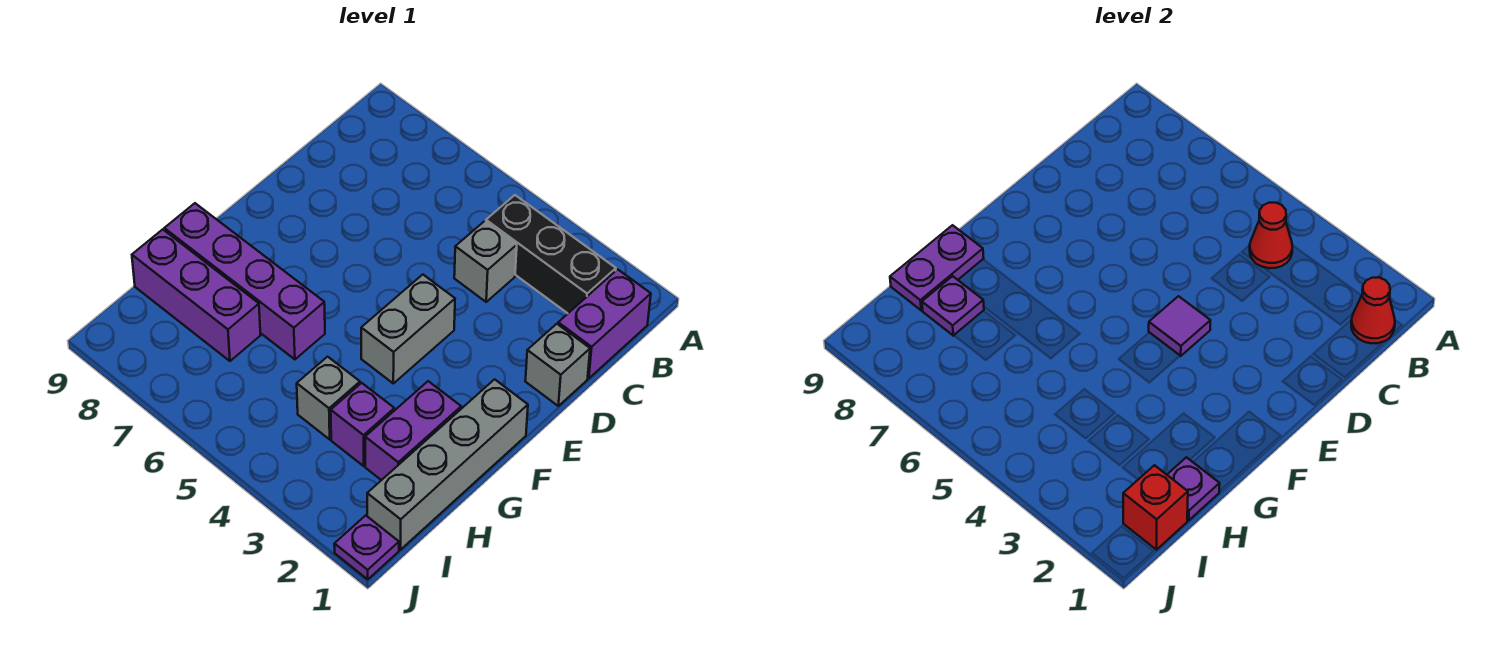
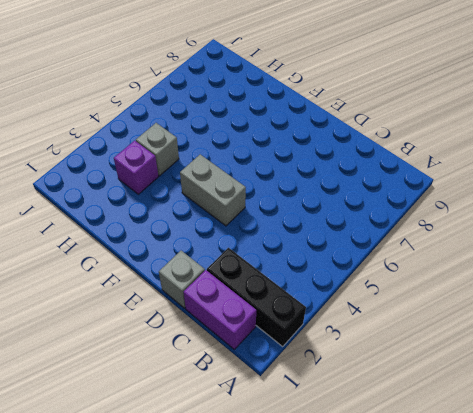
black brick A2:C2 level 1 -> black brick B2:B4 level 1
none -> grey brick C4 level 1
none -> grey brick F1:I1 level 1
none -> purple brick G2:H2 level 1

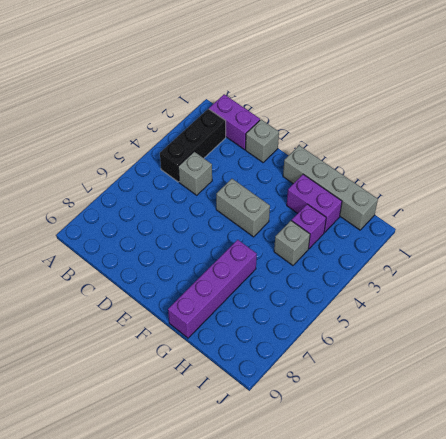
none -> purple brick H7:H9 level 1
none -> purple plate J1 level 1
none -> red cone B1 level 2

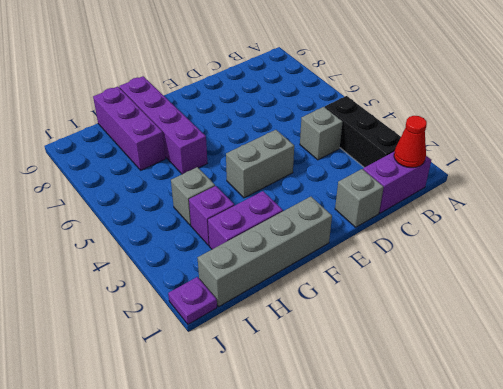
none -> red cone B4 level 2
none -> purple tile E4 level 2
none -> purple plate G9:H9 level 2

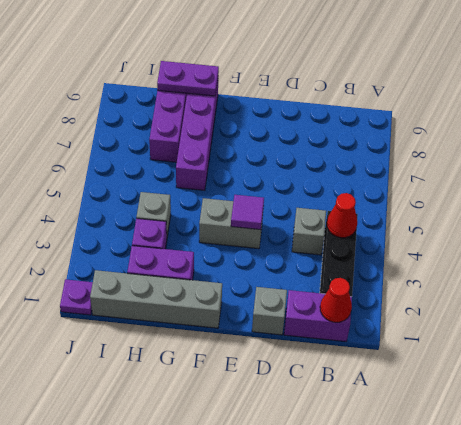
none -> purple plate H1 level 2
none -> purple plate H8 level 2
none -> red brick I1 level 2

